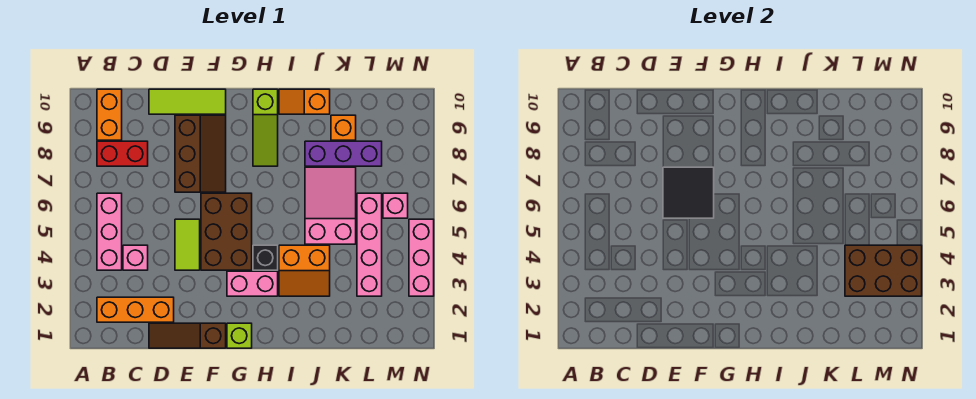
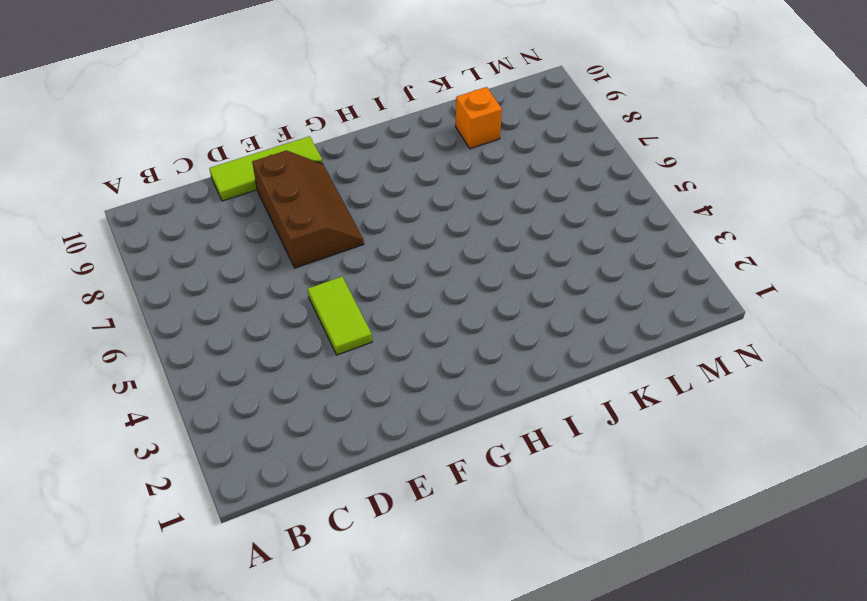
none -> orange brick B2:D2 level 1
none -> pink brick B4:B6 level 1
none -> red brick B8:C8 level 1

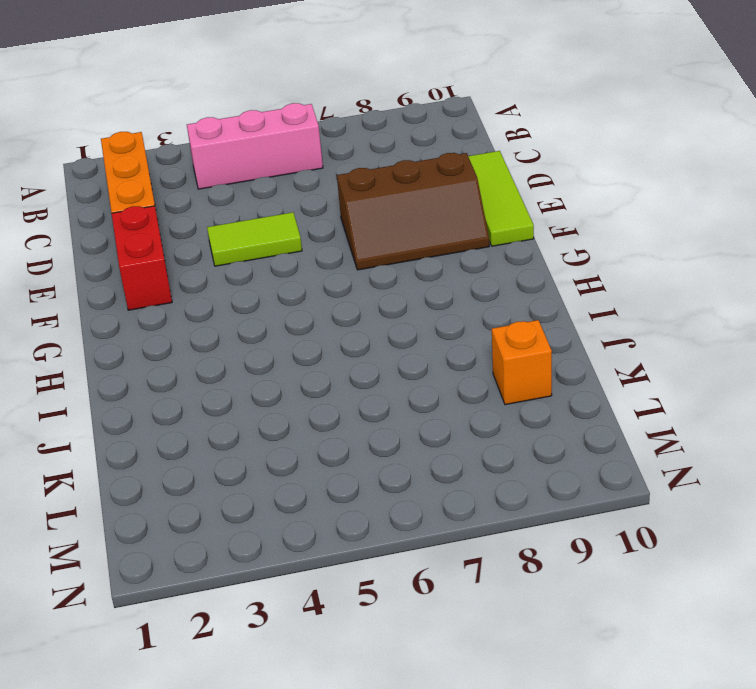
red brick E2:F2 level 1 -> red brick B8:C8 level 1
none -> orange brick B9:B10 level 1
none -> pink brick C4 level 1
none -> brown slope D1:F1 level 1 top F

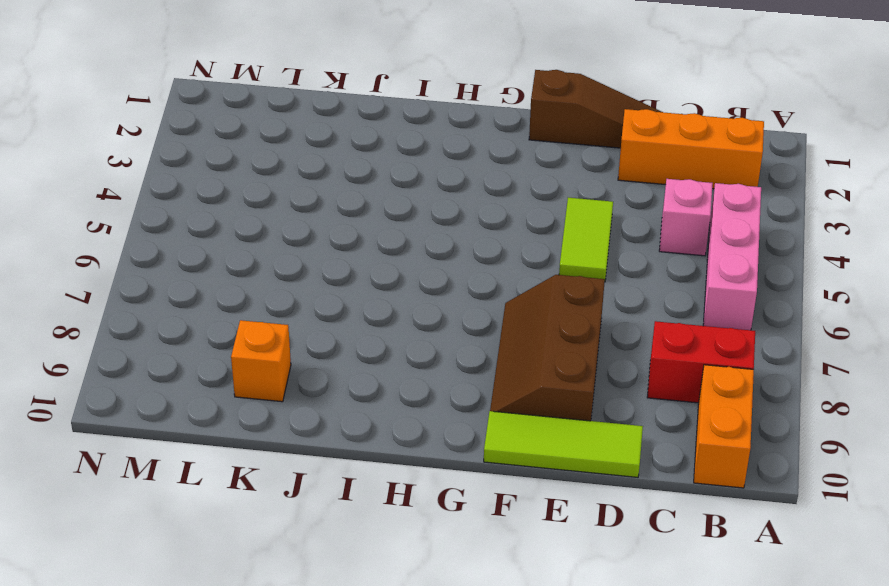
none -> brown brick F4:G6 level 1
none -> lime brick G1 level 1
none -> pink brick G3:H3 level 1

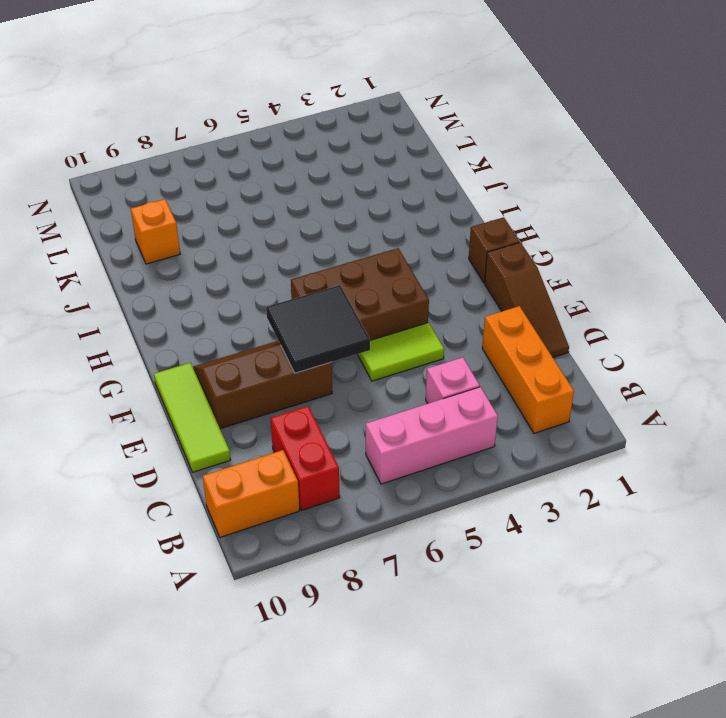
brown brick G1 level 1 -> lime brick G1 level 1
none -> pink brick G3:H3 level 1
none -> black brick H4 level 1
none -> lime slope H8:H10 level 1 top 10

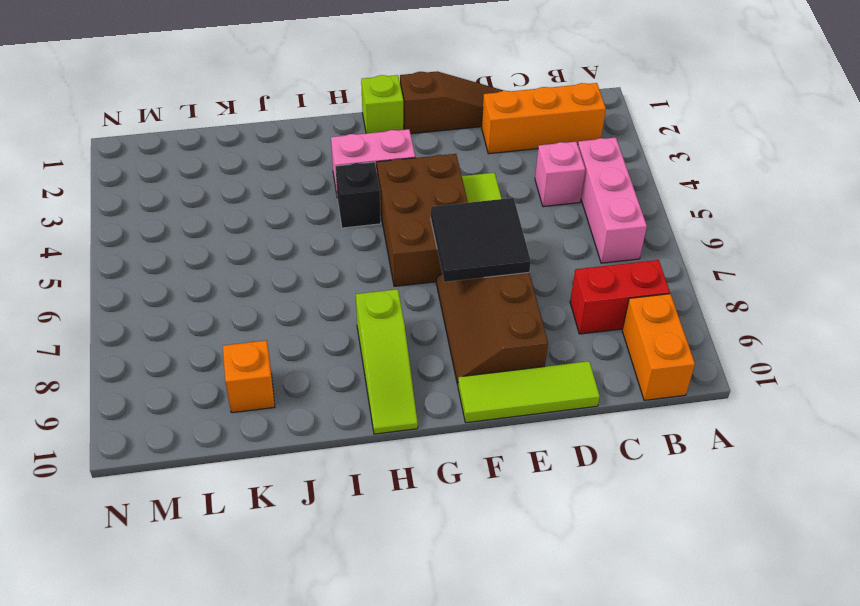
lime slope H8:H10 level 1 top 8 -> lime slope H8:H10 level 1 top 10
none -> orange slope I3:J4 level 1 top 4
none -> orange slope I10:J10 level 1 top J
none -> pink slope J5:K7 level 1 top 5

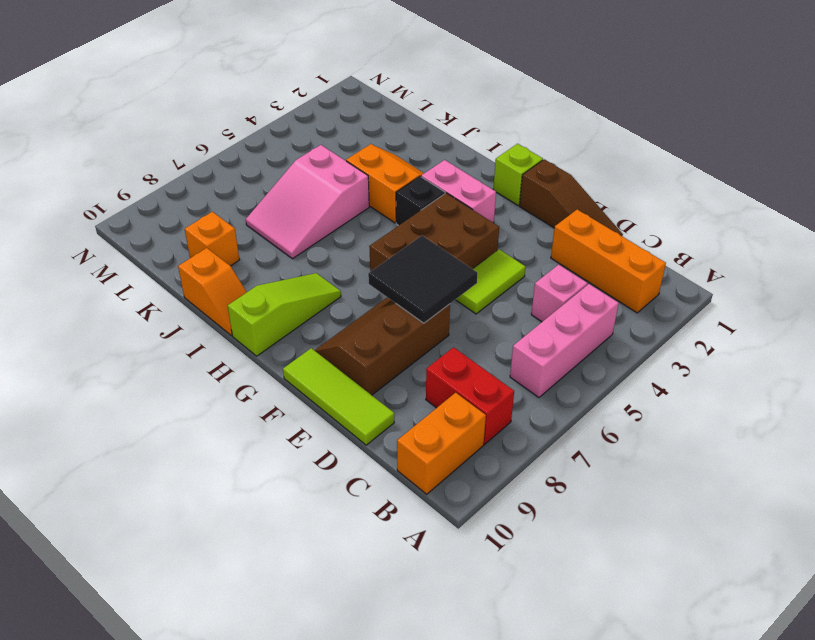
none -> purple brick J8:L8 level 1
none -> pink brick L3:L6 level 1
none -> pink brick M6 level 1

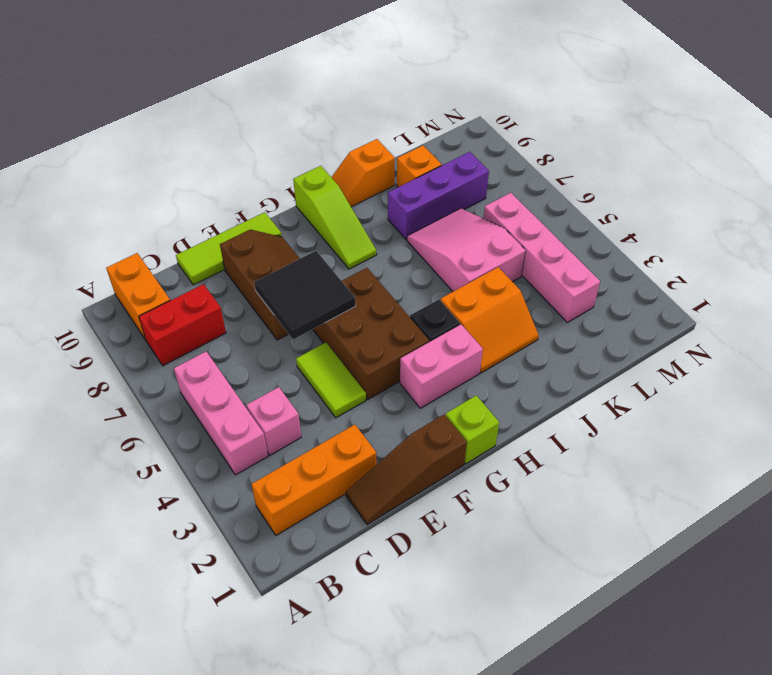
none -> pink brick M6 level 1
none -> pink brick N3:N5 level 1
none -> brown brick L3:N4 level 2

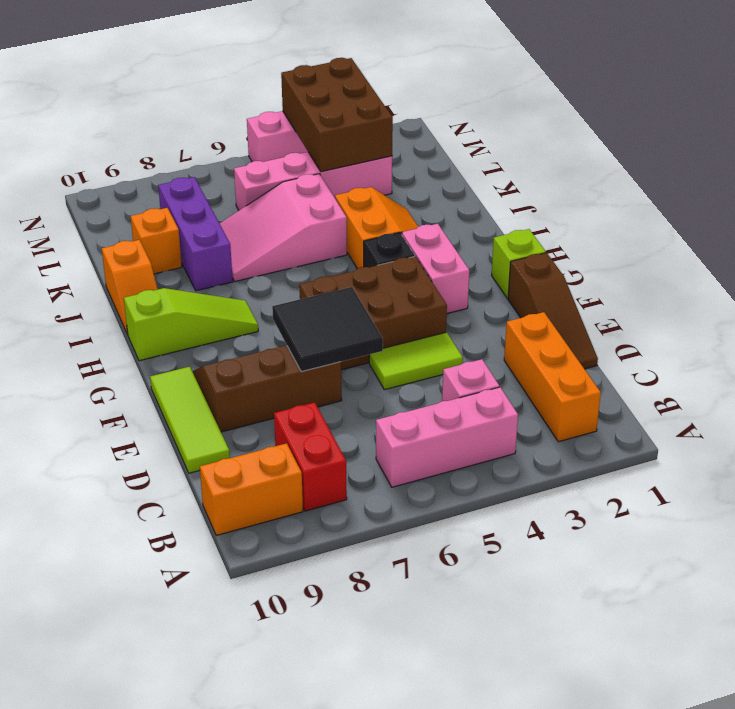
none -> pink brick M6 level 1

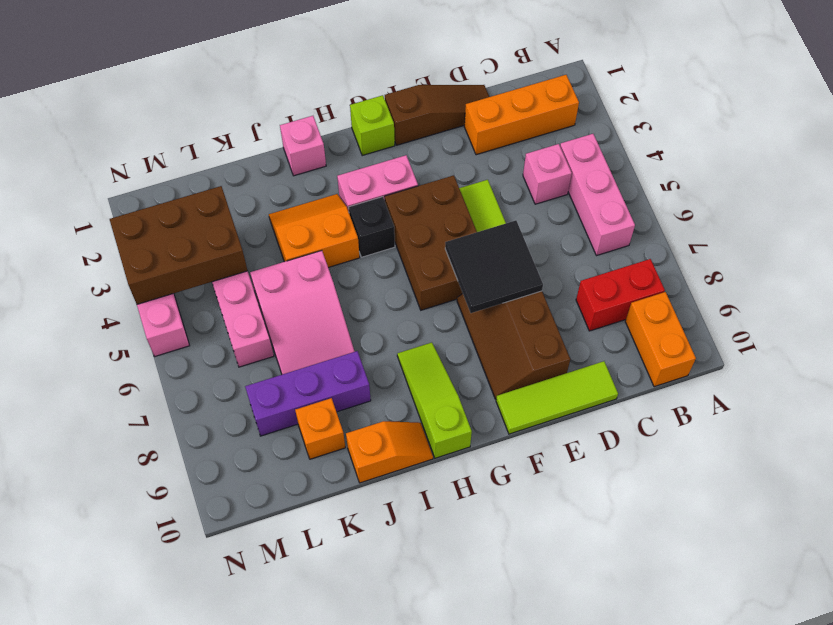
pink brick I1 level 1 -> pink brick M6 level 1

